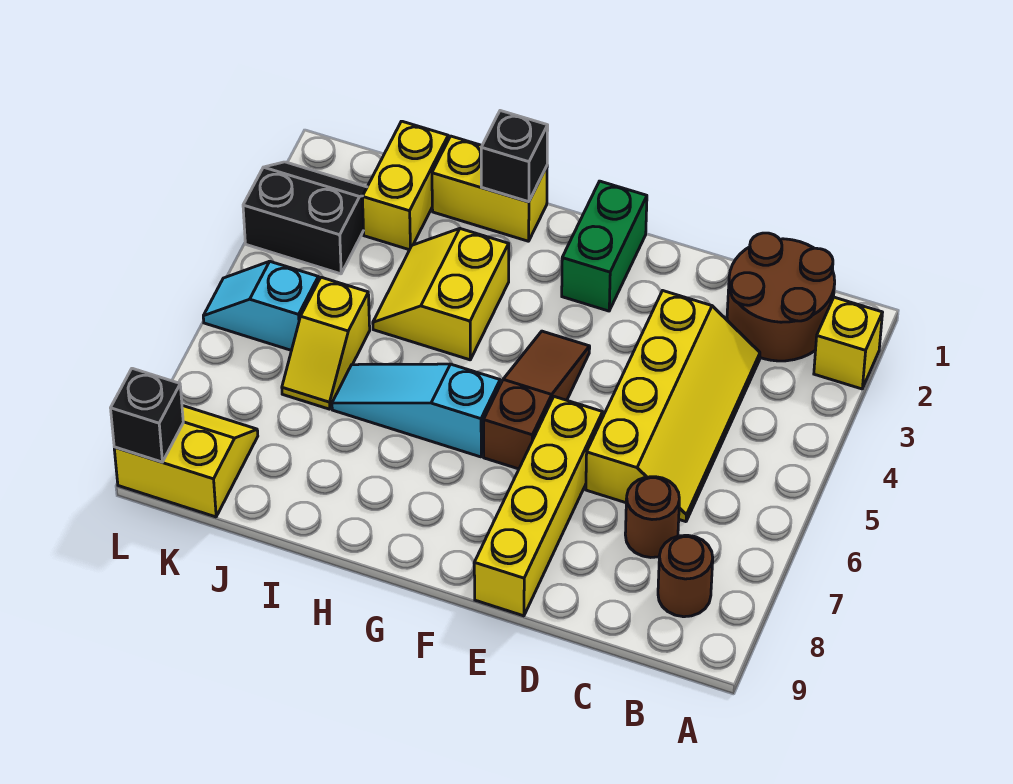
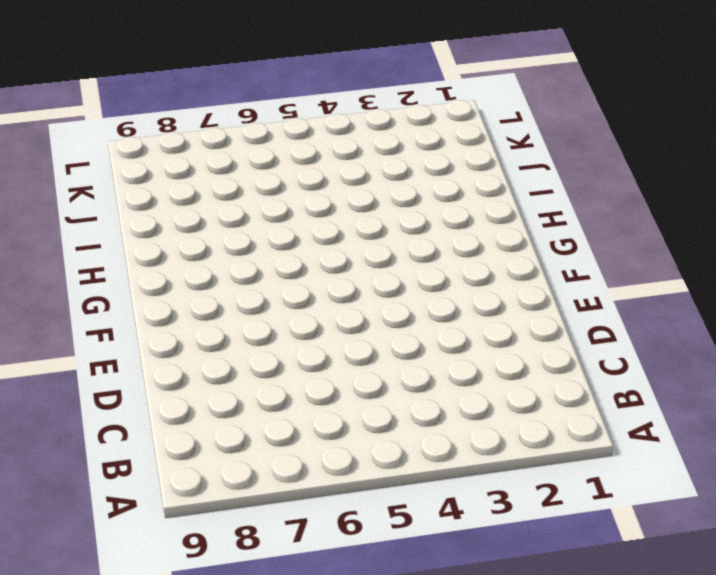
none -> yellow brick A2 level 1
none -> brown round brick B1:C2 level 1
none -> brown round brick B8 level 1

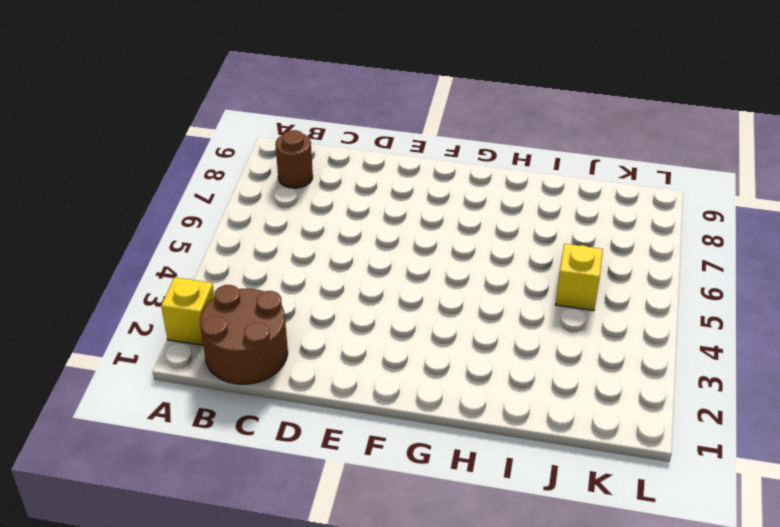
none -> yellow slope C3:D6 level 1 top D
none -> brown round brick C7 level 1
none -> yellow brick E6:E9 level 1

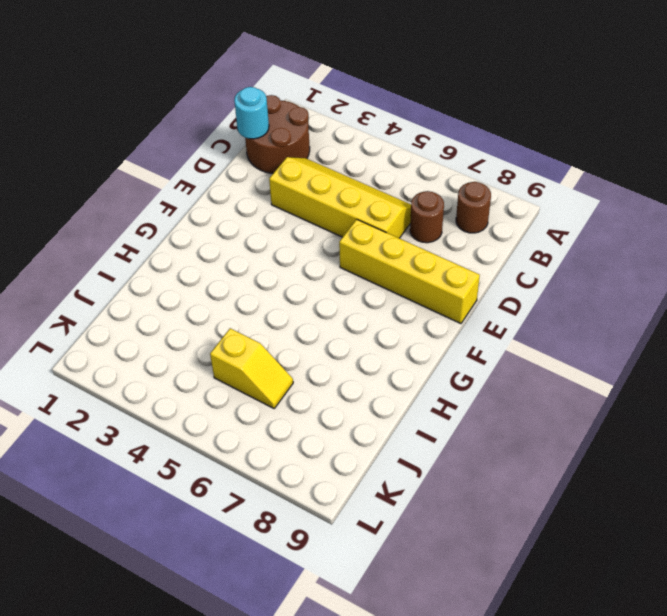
cyan round brick C1 level 2 -> none
none -> yellow brick A2 level 1
none -> green brick F1:F2 level 1
none -> brown slope F4:F6 level 1 top 6

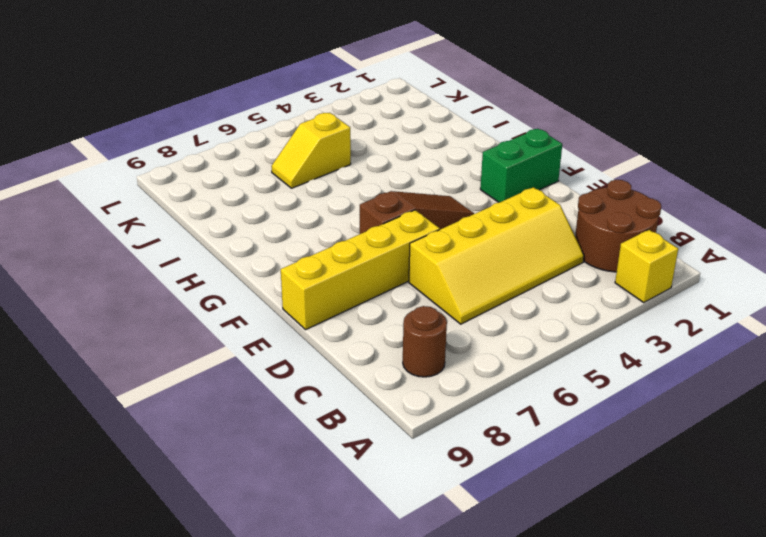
none -> brown round brick C7 level 1
none -> cyan slope G6:I6 level 1 top G
none -> yellow brick H1:I1 level 1

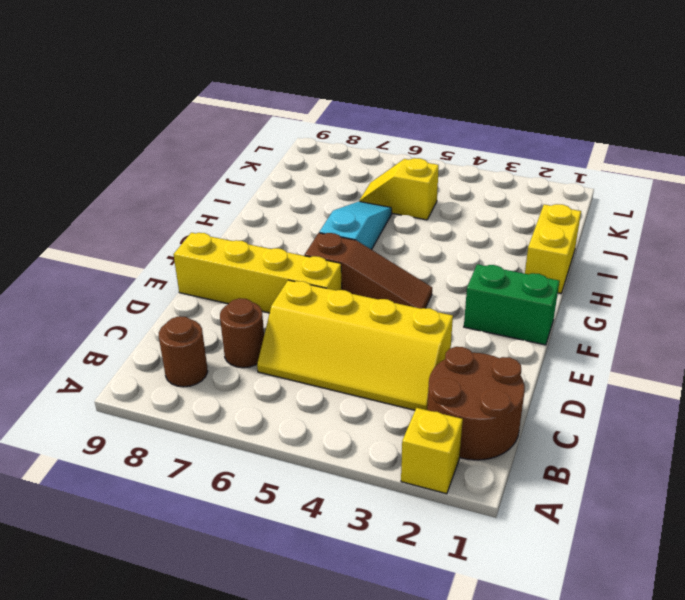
none -> yellow slope H3:I4 level 1 top H
none -> yellow brick J1:J2 level 1
none -> black slope K2:L3 level 1 top 3

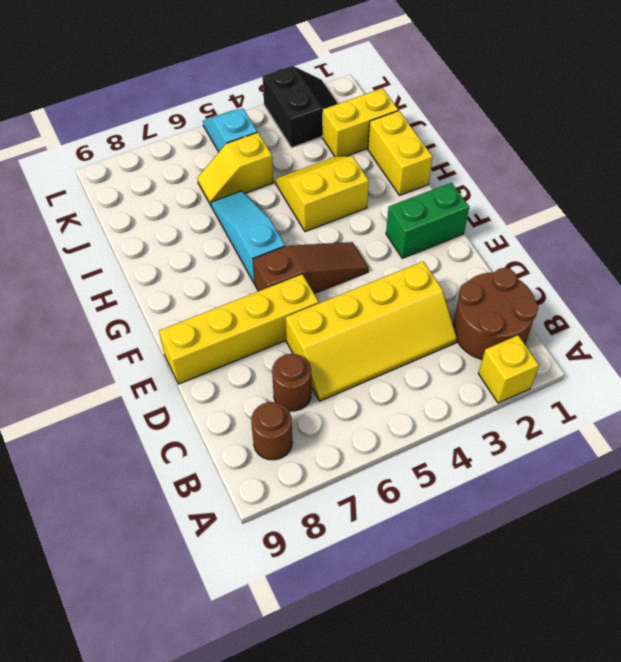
none -> yellow slope K8:L9 level 1 top 9
none -> black brick H1 level 2
none -> black brick L9 level 2

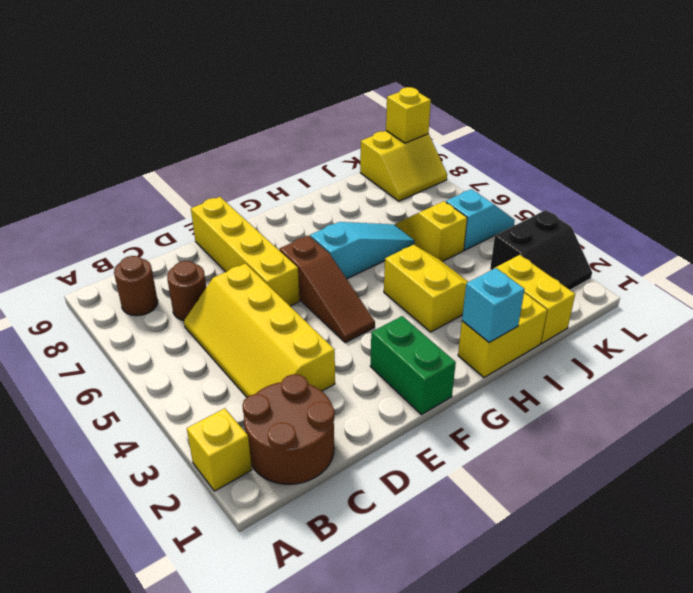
cyan brick H1 level 2 -> black brick H1 level 2
yellow brick L9 level 2 -> black brick L9 level 2

